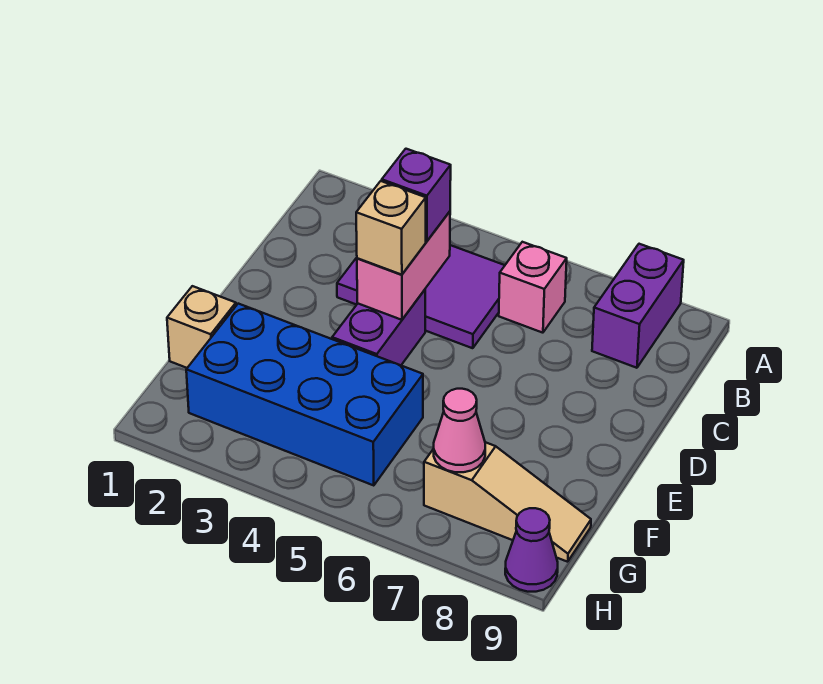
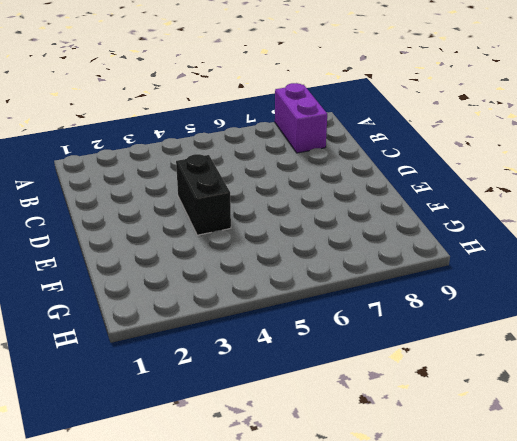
black brick D4:E4 level 1 -> purple brick D4:E4 level 1
none -> purple tile B3:C5 level 1
none -> pink brick B6 level 1
none -> tan brick F1 level 1

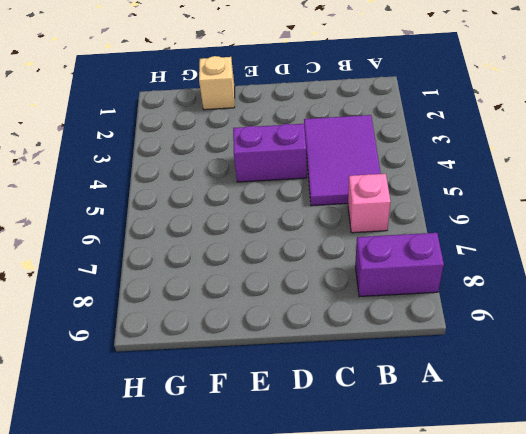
none -> blue brick F2:G5 level 1
none -> tan slope G7:G9 level 1 top 7
none -> purple cone H9 level 1

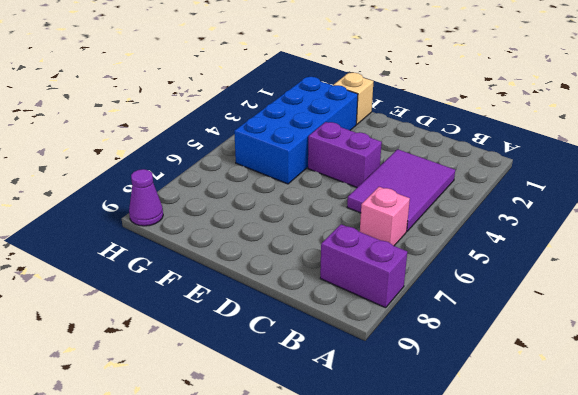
none -> tan slope G7:G9 level 1 top 7
none -> pink brick C4:D4 level 2
none -> pink cone G7 level 2

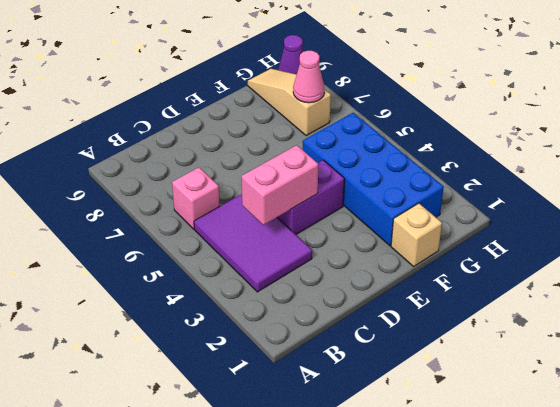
none -> purple brick A8:B8 level 1
none -> purple brick C4 level 3
none -> tan brick D4 level 3

